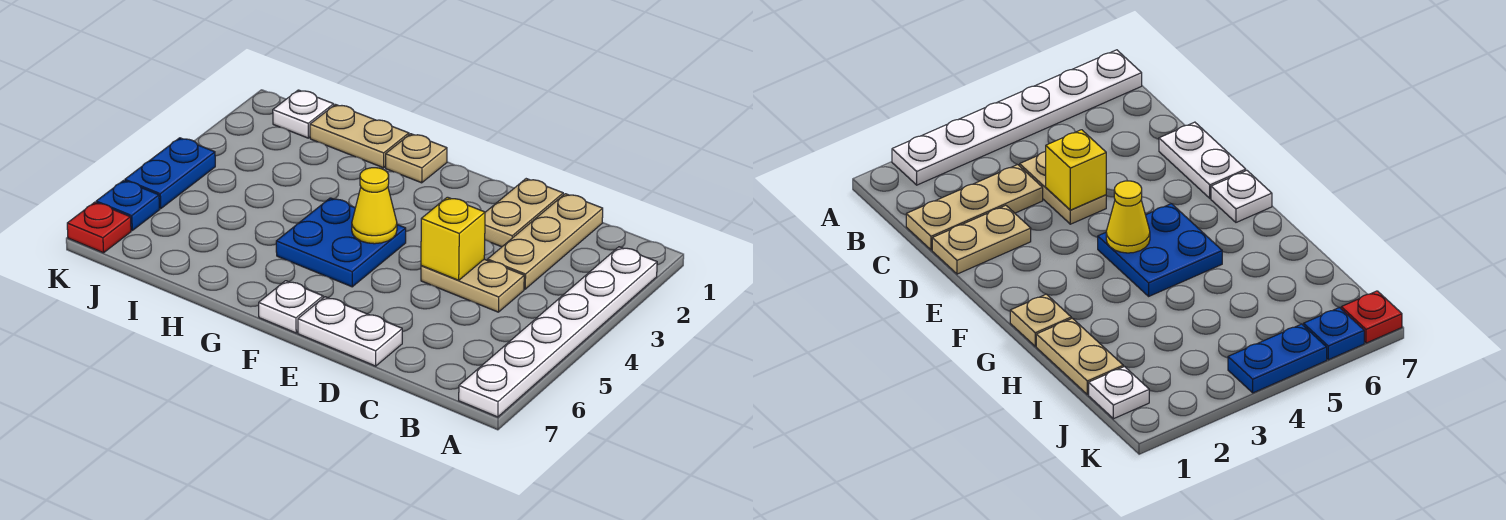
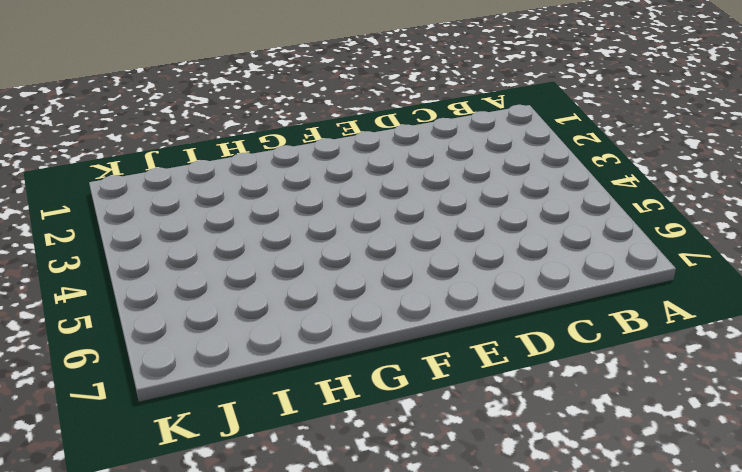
none -> white plate A2:A7 level 1
none -> tan plate C1:C3 level 1
none -> tan plate C4:D4 level 1

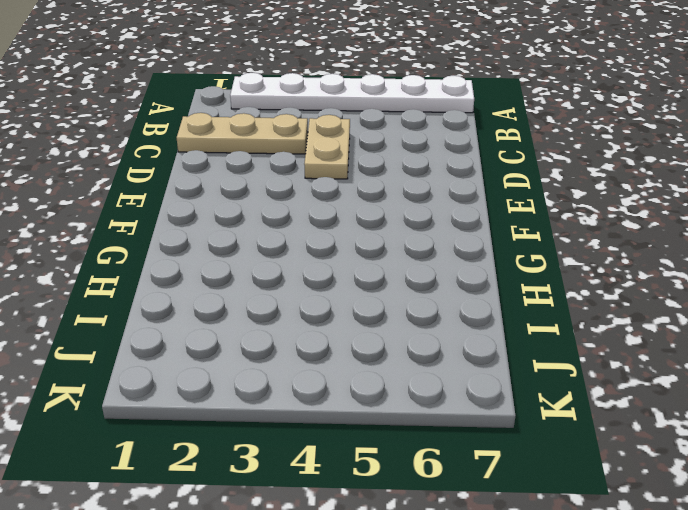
none -> tan plate D1:D2 level 1
none -> white plate D7:E7 level 1
none -> blue plate F4:G5 level 1

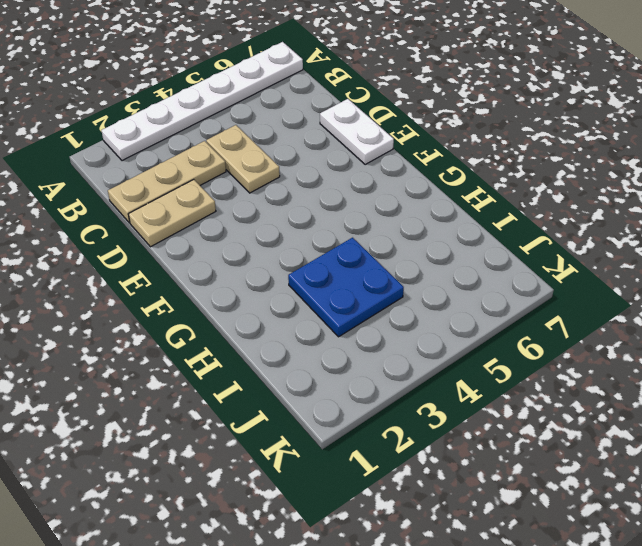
blue plate H3:I4 level 1 -> blue plate F4:G5 level 1
none -> white plate F7 level 1
none -> tan plate G1 level 1
none -> tan plate H1:I1 level 1

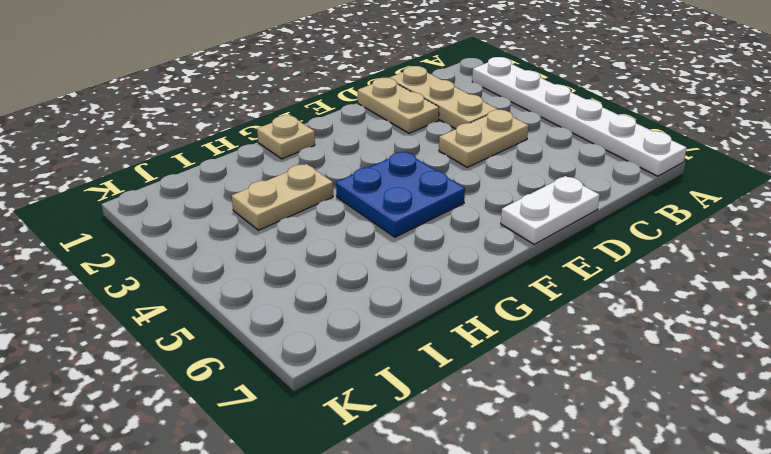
tan plate H3:I3 level 1 -> tan plate H1:I1 level 1
none -> white plate F7 level 1
none -> white plate J1 level 1
none -> blue plate K4:K5 level 1

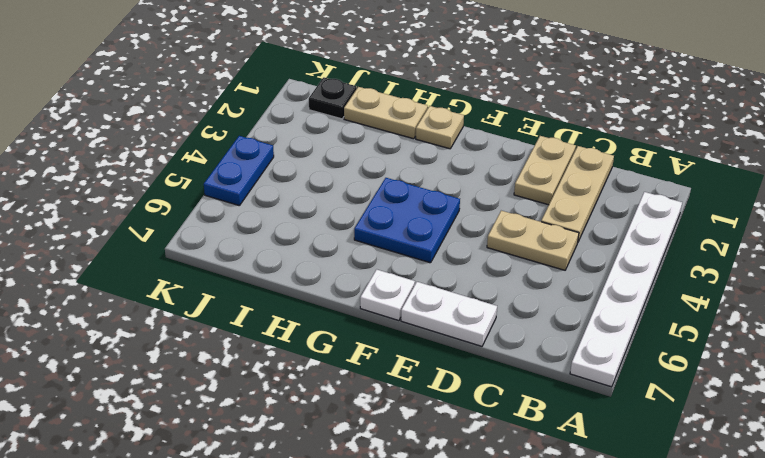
black plate J1 level 1 -> white plate J1 level 1
none -> blue plate K6 level 1
none -> red plate K7 level 1
none -> yellow brick D4 level 2

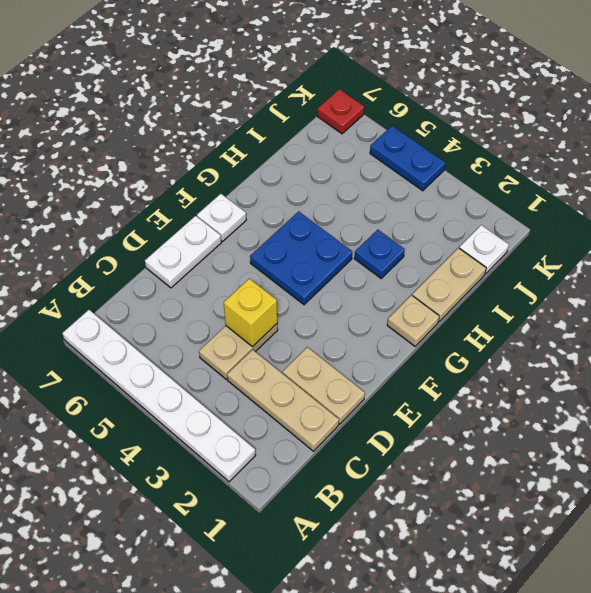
blue plate H3 level 1 -> blue plate K6 level 1
none -> yellow cone F4 level 2

